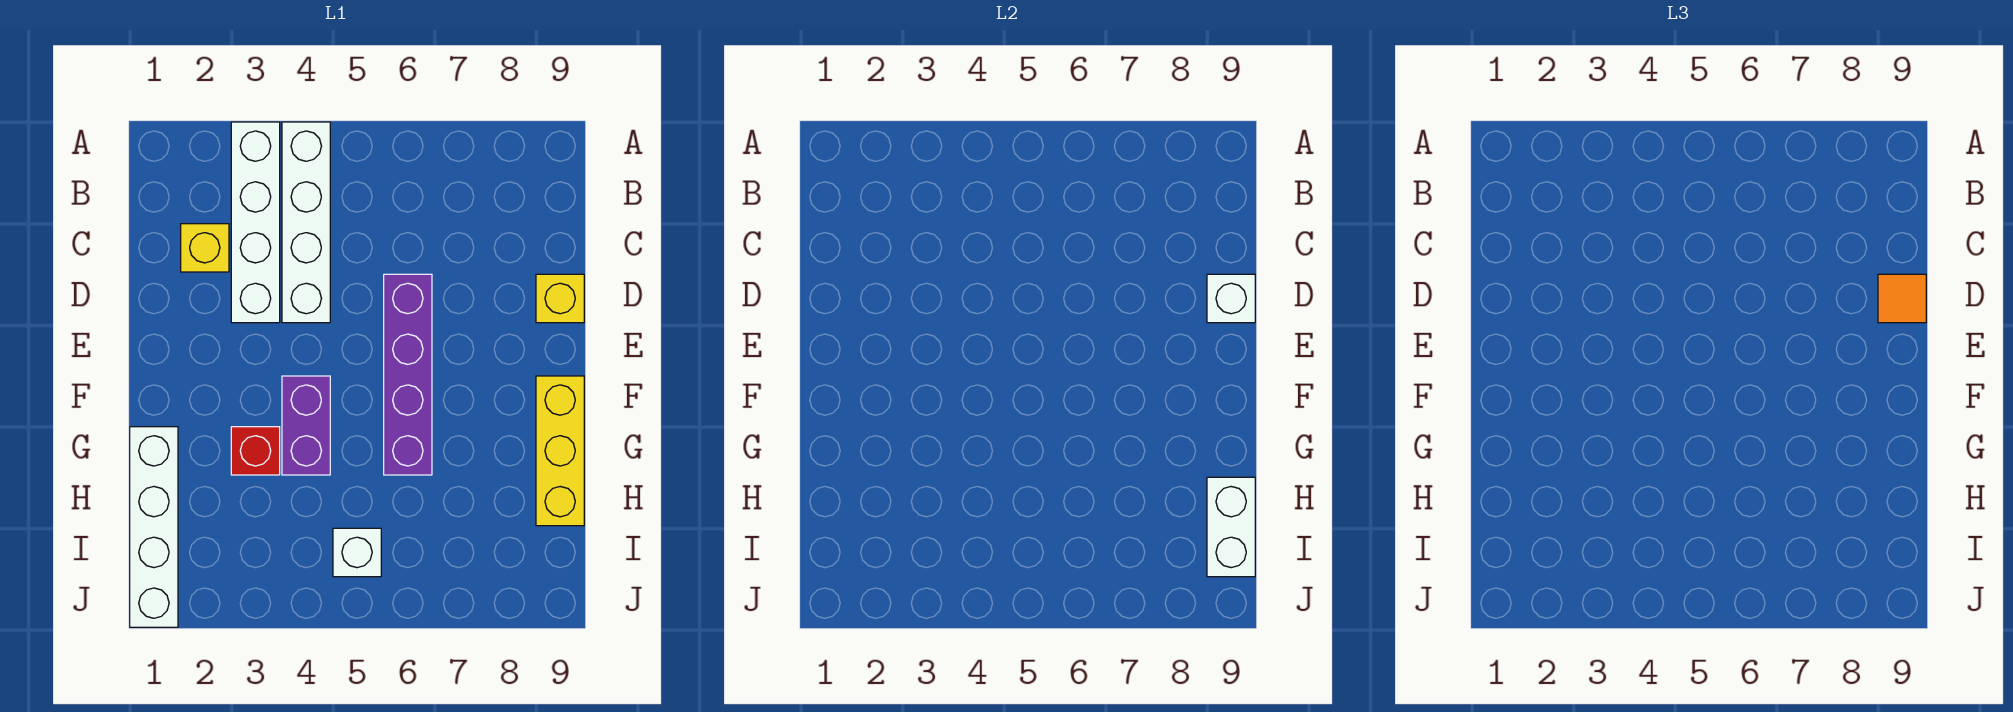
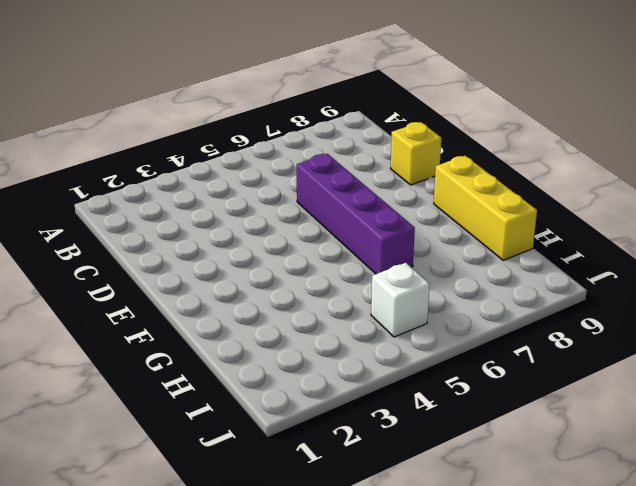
none -> white brick A3:D3 level 1
none -> white brick A4:D4 level 1
none -> yellow brick C2 level 1

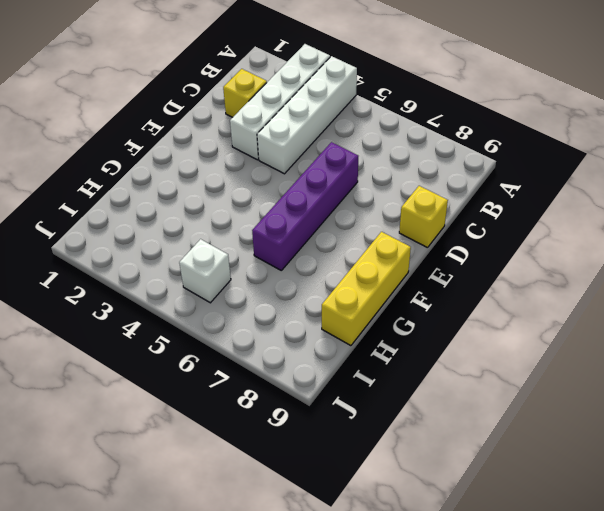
none -> purple brick F4:G4 level 1
none -> white brick G1:J1 level 1
none -> red brick G3 level 1

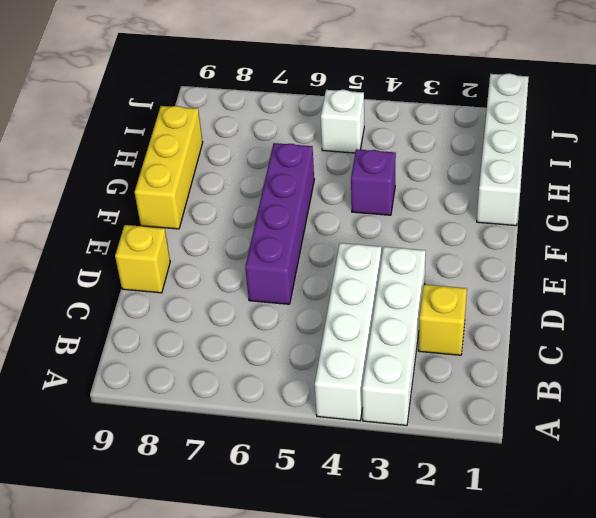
purple brick G4 level 1 -> purple brick F4:G4 level 1
none -> red brick G3 level 1
none -> white brick D9 level 2
none -> white brick H9:I9 level 2

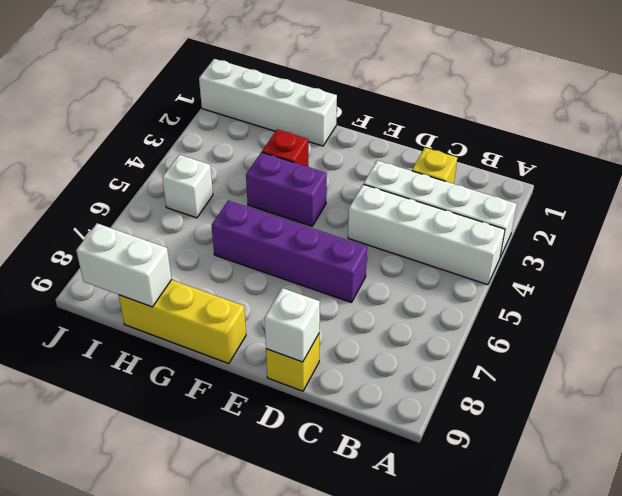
none -> orange tile D9 level 3

